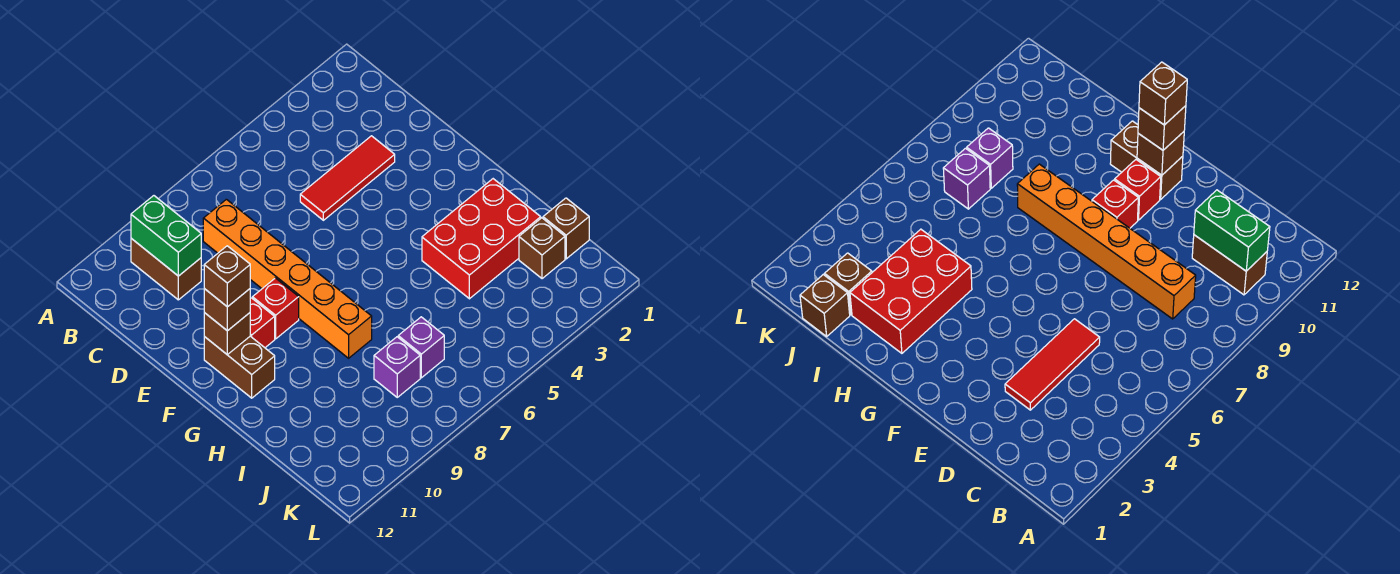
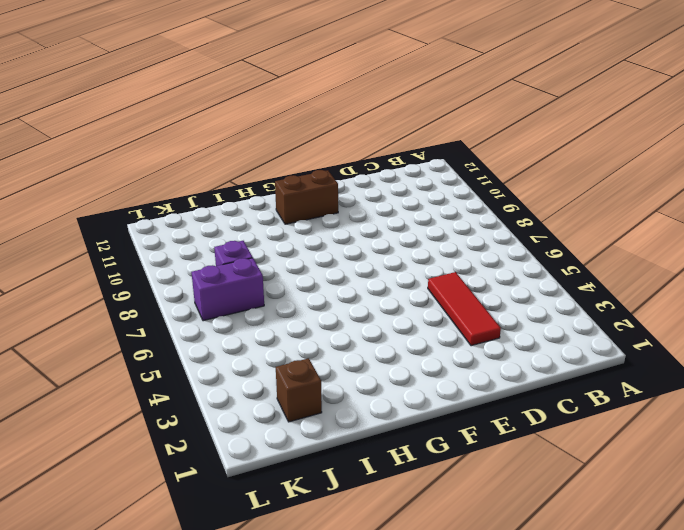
purple brick J7:K7 level 1 -> purple brick J7 level 1
none -> brown brick B10:C10 level 1
none -> orange brick C8:H8 level 1
none -> red brick F9 level 1

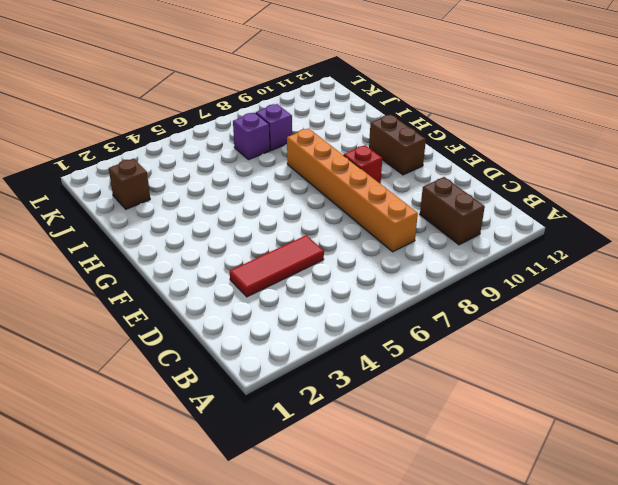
none -> red brick F10 level 1
none -> red brick H2:I4 level 1
none -> brown brick J1 level 1

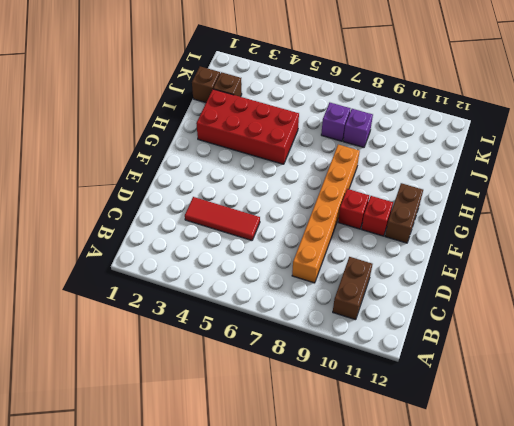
red brick H2:I5 level 1 -> red brick H2:I4 level 1
none -> green brick B10:C10 level 2
none -> brown brick F11 level 2
none -> brown brick F11 level 3

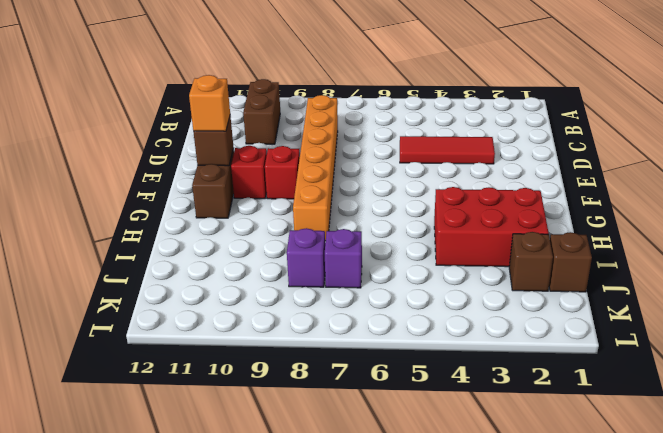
orange brick F11 level 3 -> brown brick F11 level 3
none -> green brick B10:C10 level 2
none -> brown brick F11 level 4

